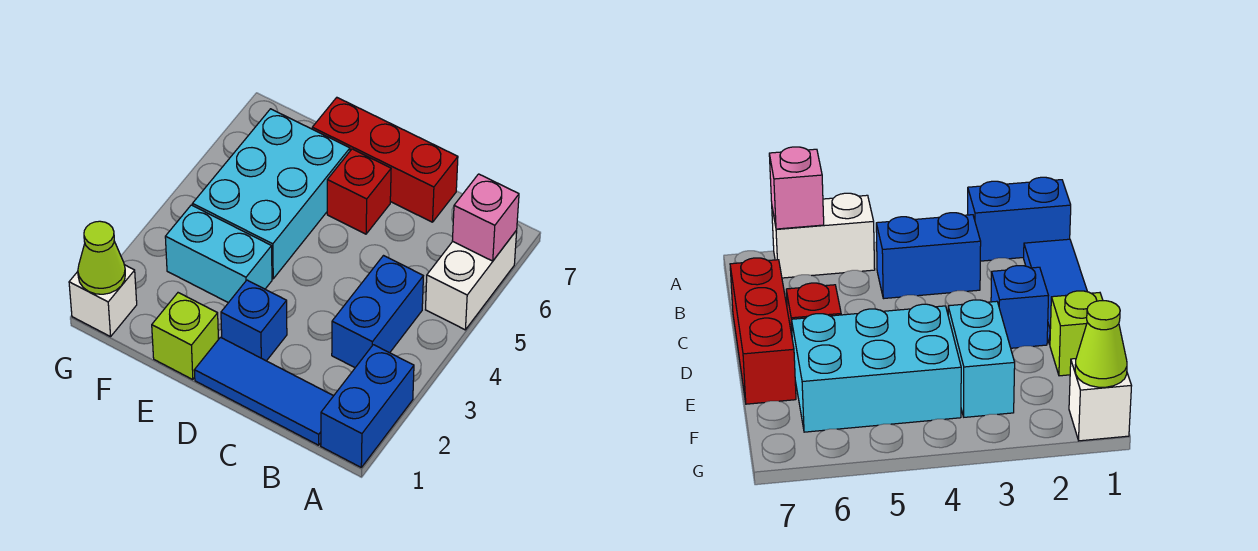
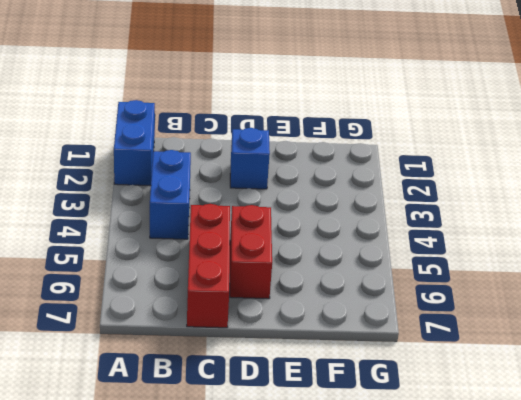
red brick C5:C7 level 1 -> red brick C7:E7 level 1
red brick D5:D6 level 1 -> red brick D6 level 1
none -> white brick A5:A6 level 1
none -> blue tile B1:D1 level 1
none -> lime brick E1 level 1

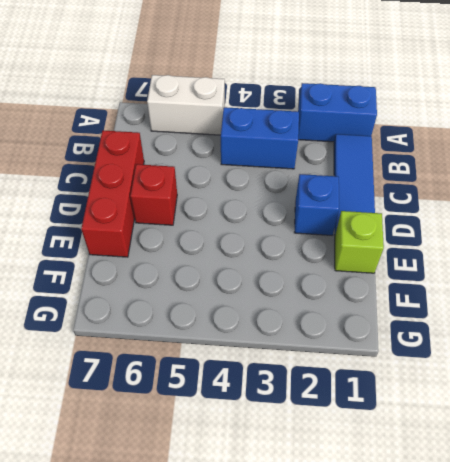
none -> cyan brick E3:F3 level 1
none -> cyan brick E4:F6 level 1
none -> white brick G1 level 1

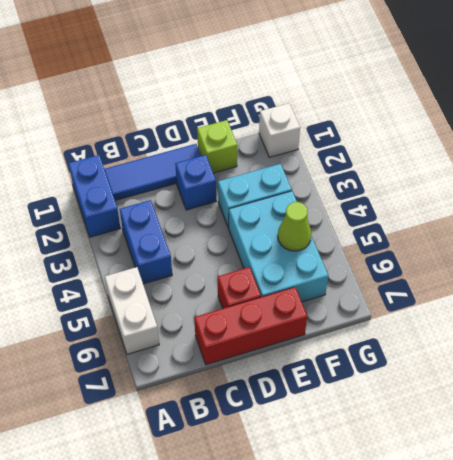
lime cone F5 level 2 -> lime cone G1 level 2
none -> pink brick A6 level 2

